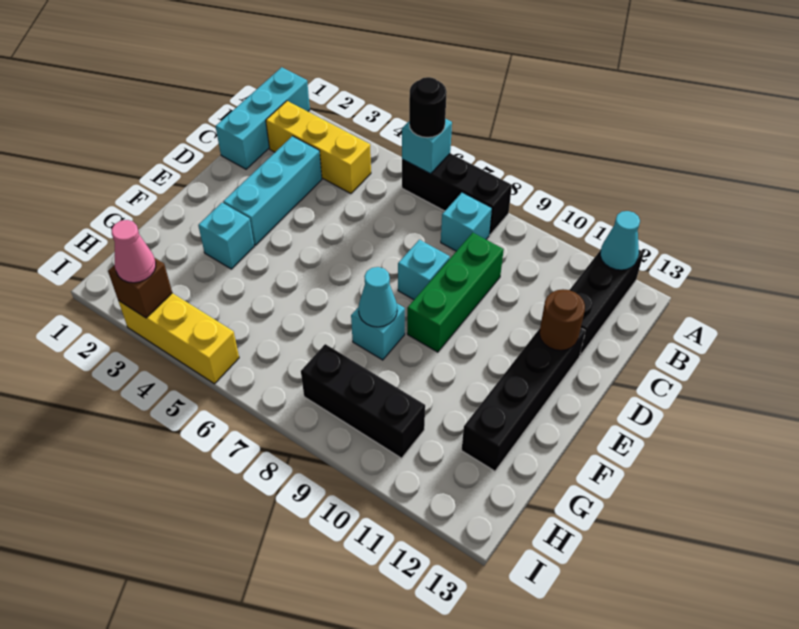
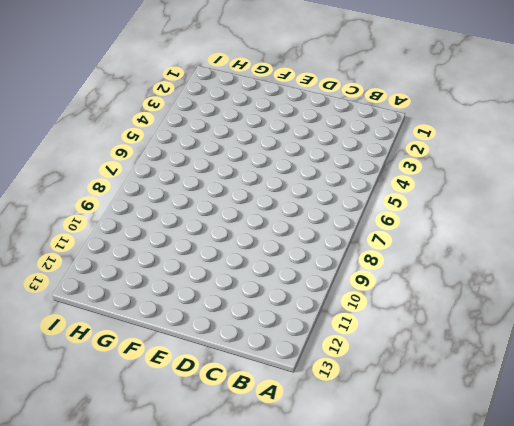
none -> cyan brick A1:C1 level 1
none -> black brick A6:A8 level 1
none -> black brick A12:C12 level 1

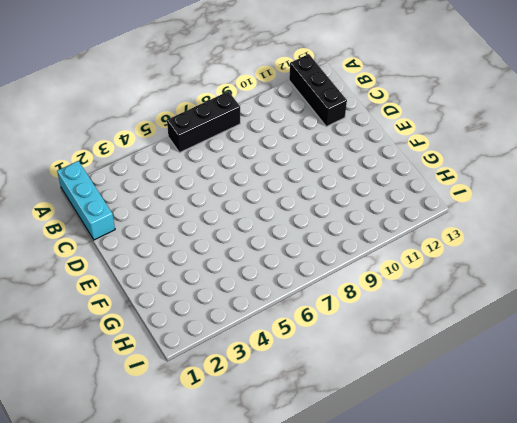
none -> yellow brick B2:B4 level 1
none -> cyan brick B8 level 1
none -> cyan brick C3:E3 level 1

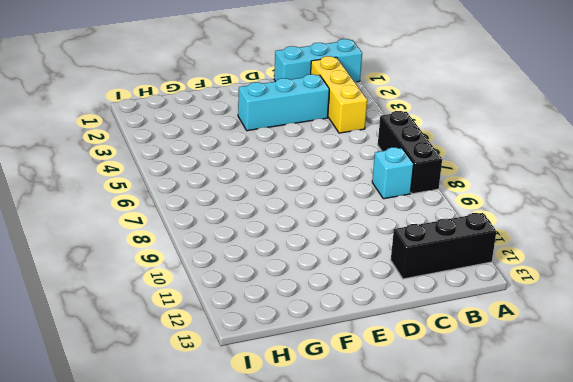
none -> green brick C9:E9 level 1
none -> cyan brick D8 level 1
none -> black brick D12:G12 level 1

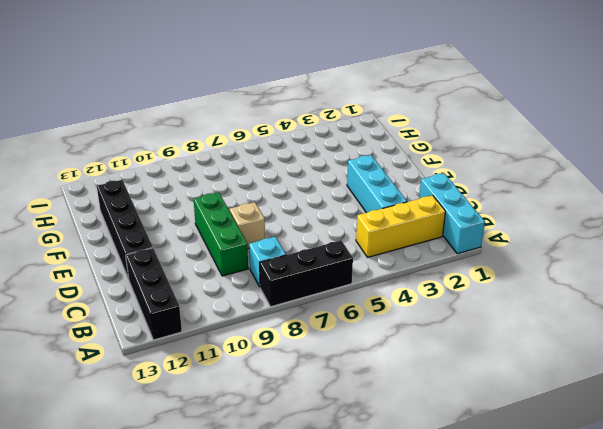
tan brick D8 level 1 -> cyan brick D8 level 1
none -> cyan brick F3 level 1
none -> cyan brick F8 level 1
none -> black brick H8:H10 level 1

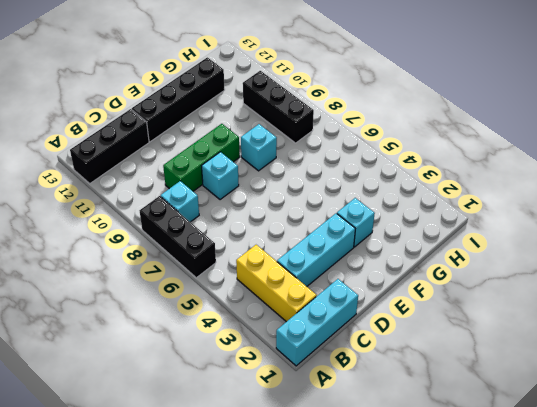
none -> yellow brick I3:I5 level 1
none -> cyan brick A6 level 2
none -> cyan cone A12 level 2

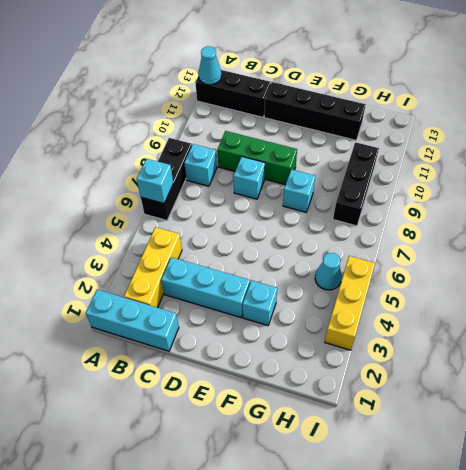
cyan cone H5 level 1 -> cyan cone F8 level 2
none -> brown round brick D12 level 2
none -> brown brick I3 level 2
none -> black round brick A6 level 3

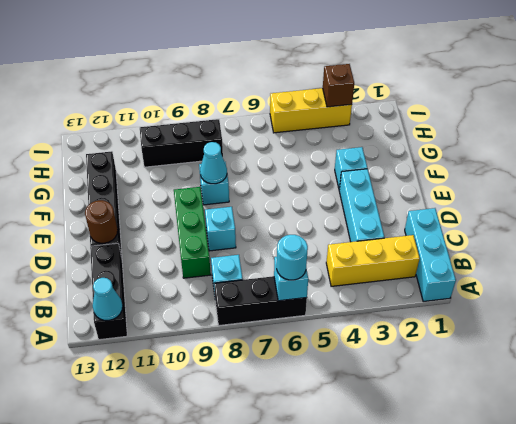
cyan round brick A6 level 3 -> black round brick A6 level 3
none -> pink cone I3 level 3

